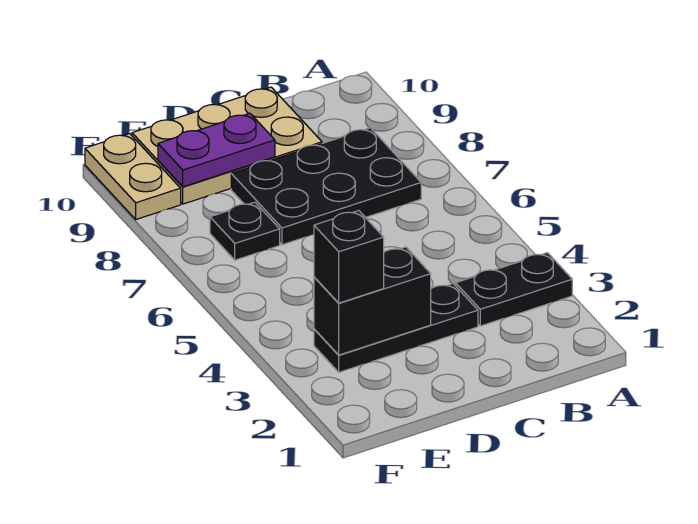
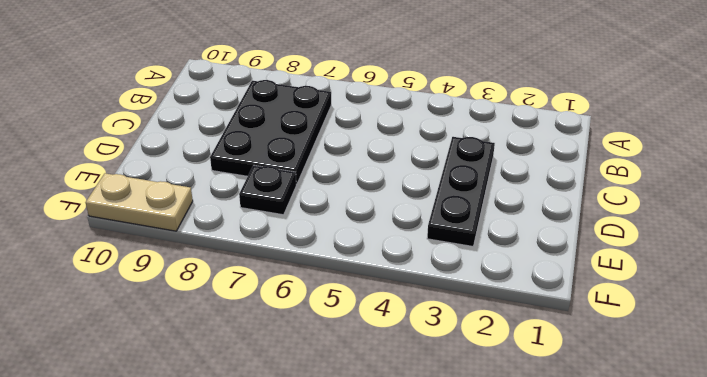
none -> black plate A3:B3 level 1
none -> tan plate C9:E10 level 1

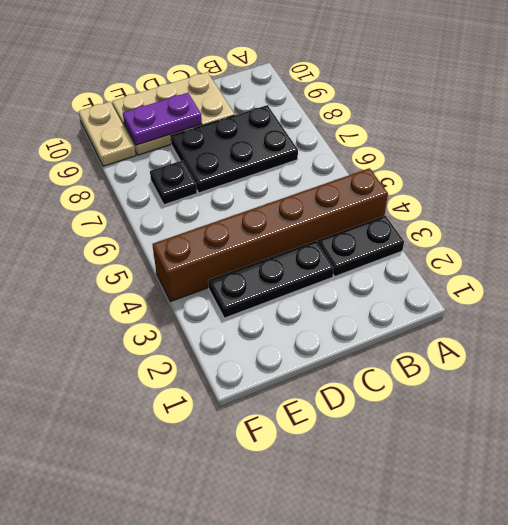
brown brick A4:F4 level 1 -> none
none -> black brick D3:E3 level 2
none -> black brick E3 level 3

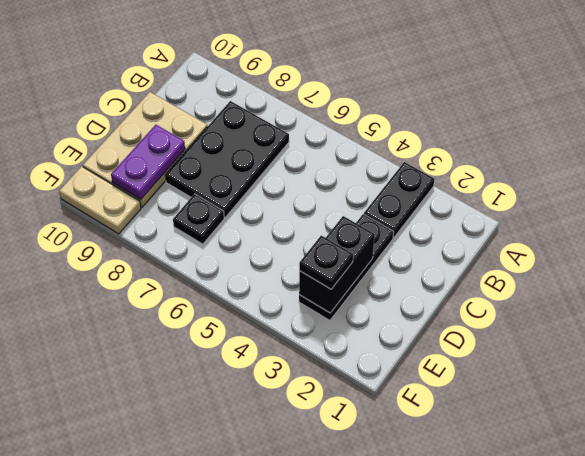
black plate E3 level 3 -> black brick E3 level 3

